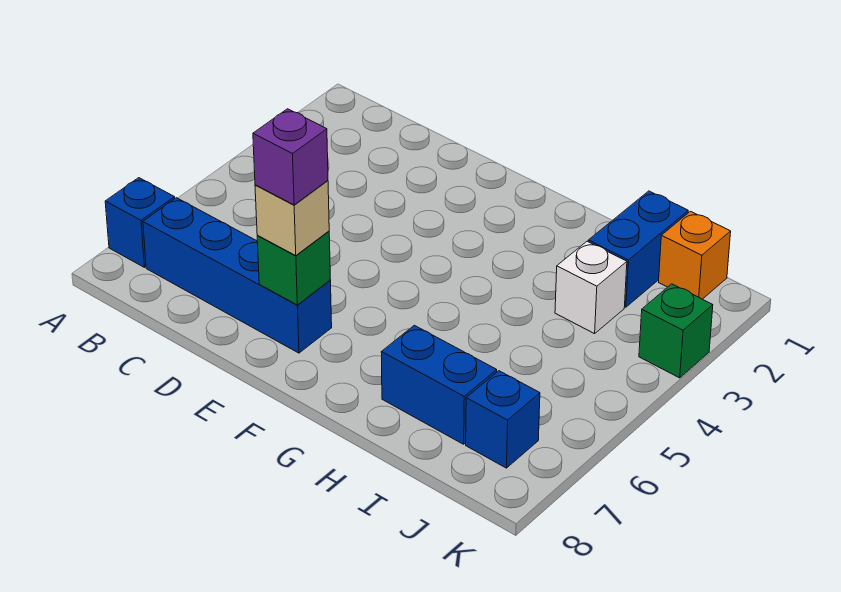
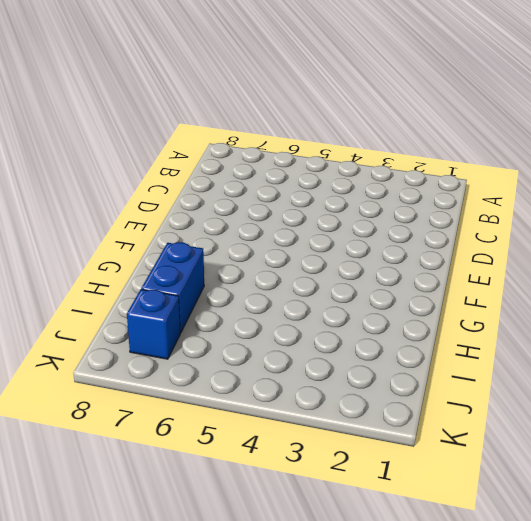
none -> blue brick A7 level 1
none -> blue brick B7:E7 level 1

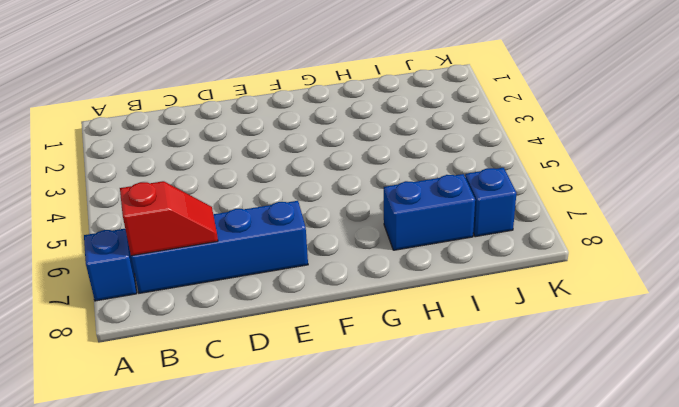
red slope B7:C7 level 2 top B -> none
none -> blue brick I1:I2 level 1
none -> white brick I3 level 1

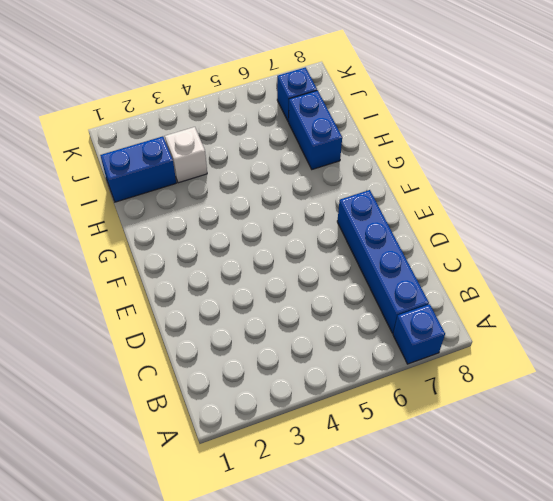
none -> orange brick J1 level 1
none -> green brick K3 level 1

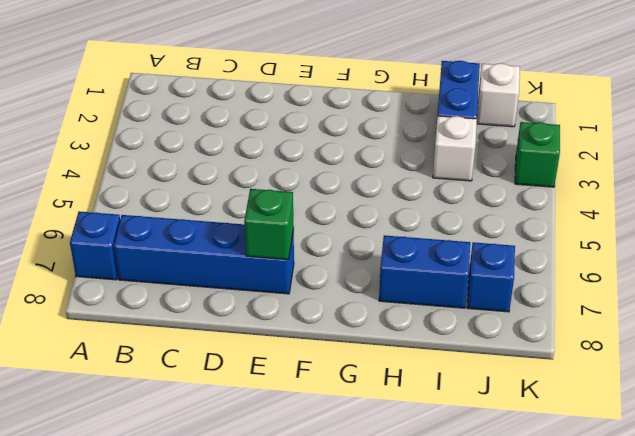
white brick J1 level 1 -> orange brick J1 level 1
none -> tan brick E7 level 3
none -> purple brick E7 level 4

